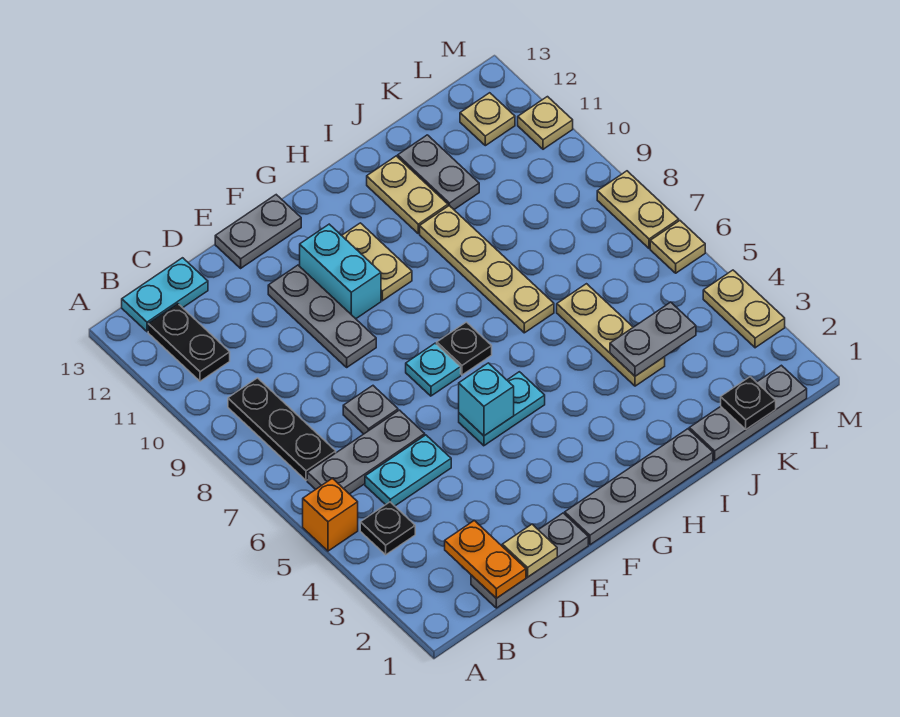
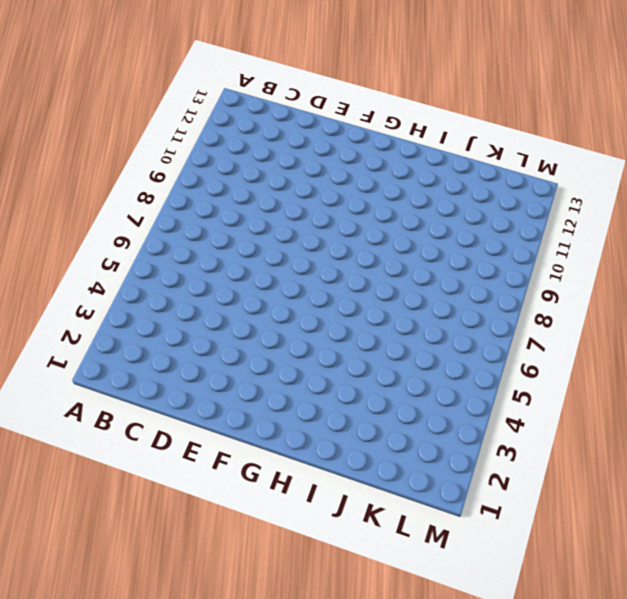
none -> orange brick A5 level 1
none -> black plate B4 level 1
none -> grey plate B6:D6 level 1
none -> black plate B7:B9 level 1

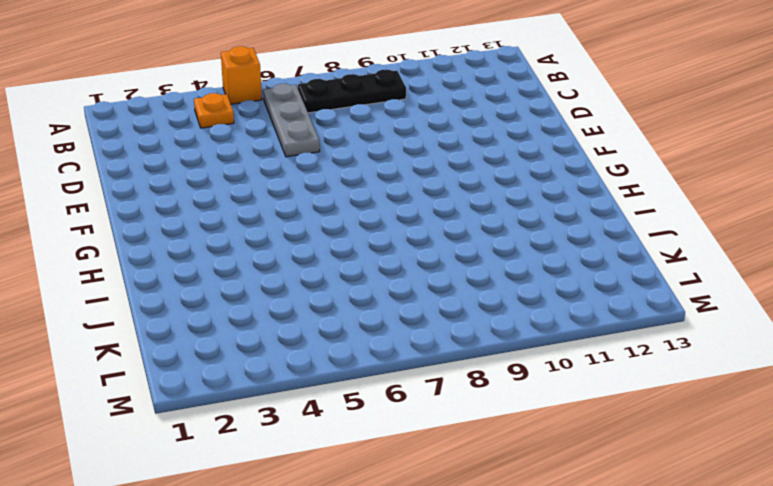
orange plate B4 level 1 -> black plate B4 level 1
none -> black plate B11:B12 level 1
none -> cyan plate B13:C13 level 1
none -> grey plate C1:E1 level 1
none -> cyan plate C5:D5 level 1

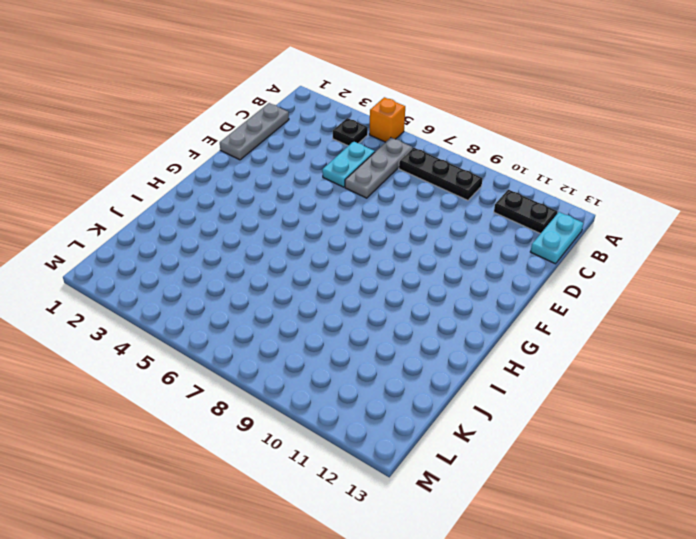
none -> grey plate D7 level 1
none -> grey plate E9:E11 level 1
none -> grey plate E13:F13 level 1
none -> grey plate F1:I1 level 1

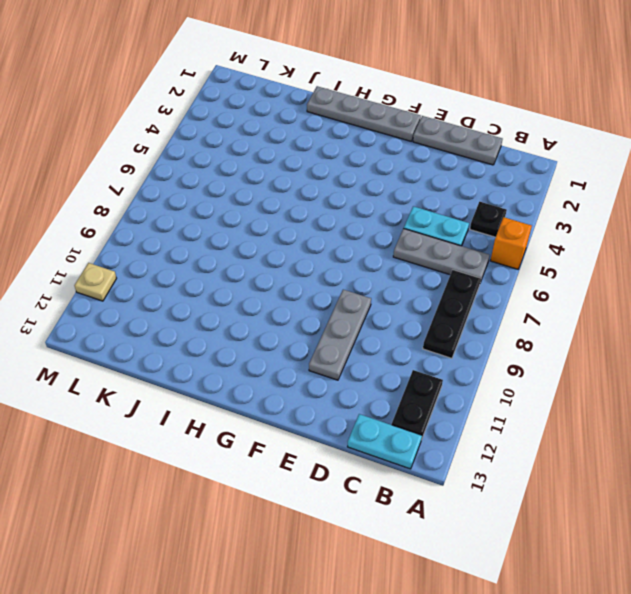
none -> grey plate D7 level 1
none -> grey plate E13:F13 level 1
none -> cyan plate F5:G5 level 1
none -> cyan plate F7 level 1

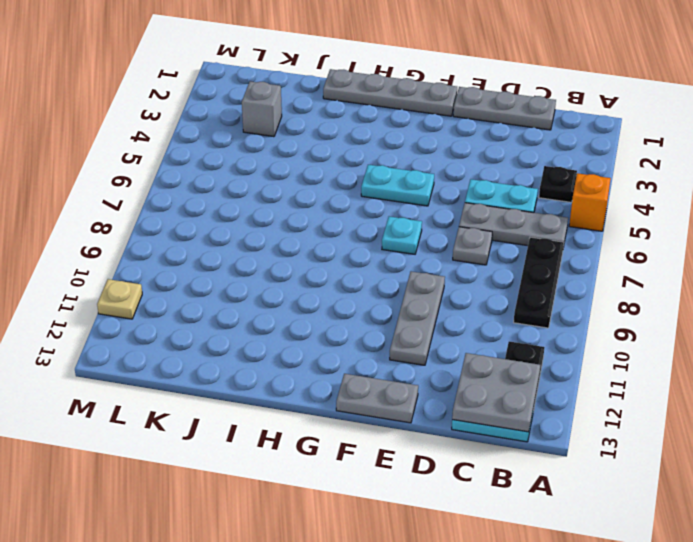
grey plate B12:C13 level 2 -> none
grey brick K3 level 1 -> none
none -> cyan brick F10:F11 level 1
none -> black plate G7 level 1
none -> tan plate G10:G11 level 1
none -> tan plate I7:I10 level 1

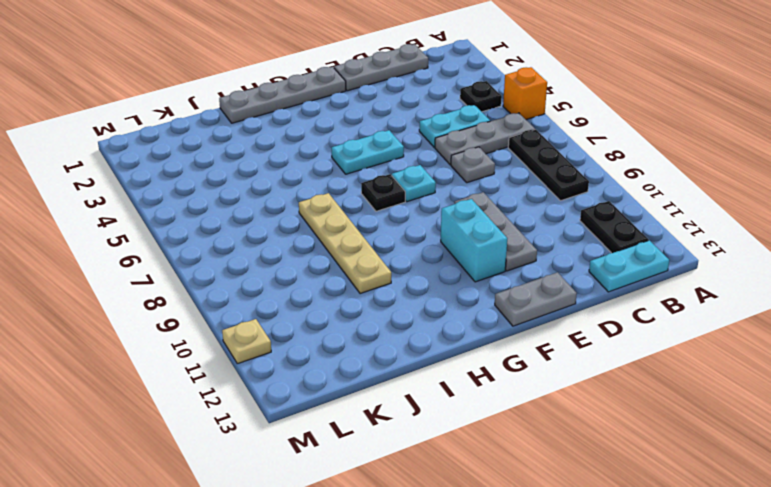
none -> tan plate G10:G11 level 1
none -> tan plate I11:I12 level 1
none -> grey plate J1:L1 level 1
none -> tan plate J4:J6 level 1

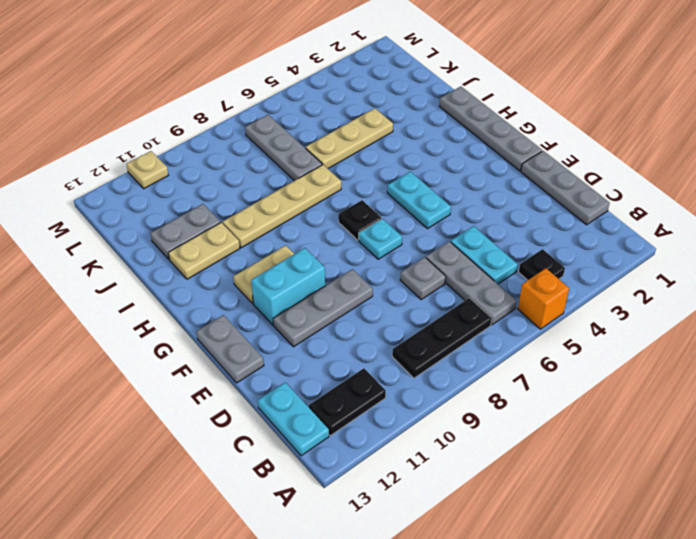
grey plate J7:L7 level 1 -> grey plate J1:L1 level 1
none -> tan plate L12 level 1
none -> tan plate M3:M4 level 1
none -> tan plate M6 level 1
none -> tan plate M7:M8 level 1

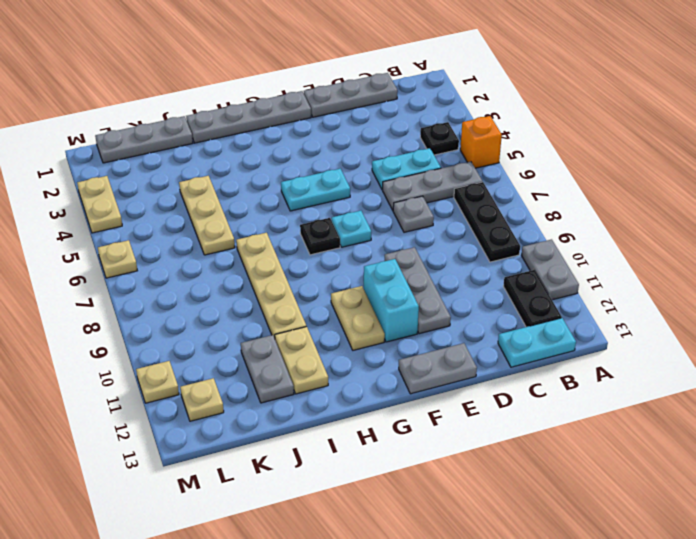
grey plate A10:A11 level 1 -> grey plate J4:K4 level 2
none -> tan plate M7:M8 level 1
none -> orange plate C1:C2 level 2
none -> tan plate D1 level 2
none -> cyan brick F5 level 2

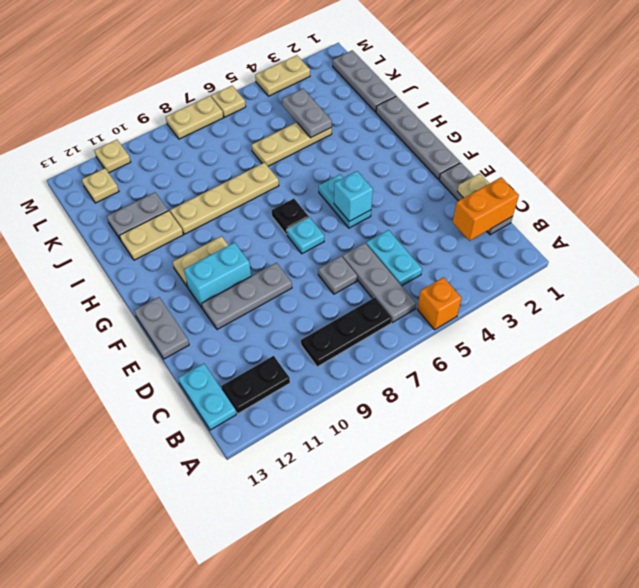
orange brick C1:C2 level 2 -> orange plate C1:C2 level 2
none -> black plate B4 level 1
none -> black plate K1 level 2

